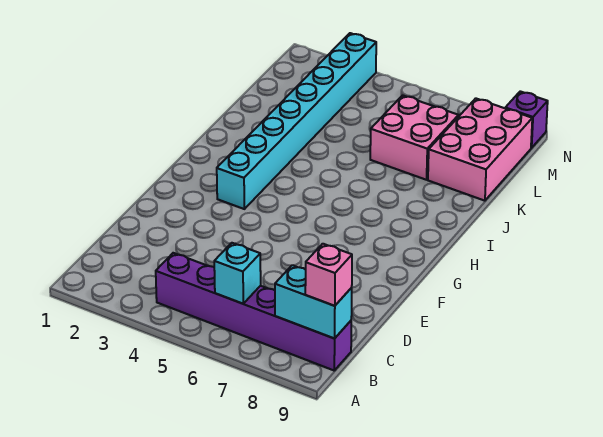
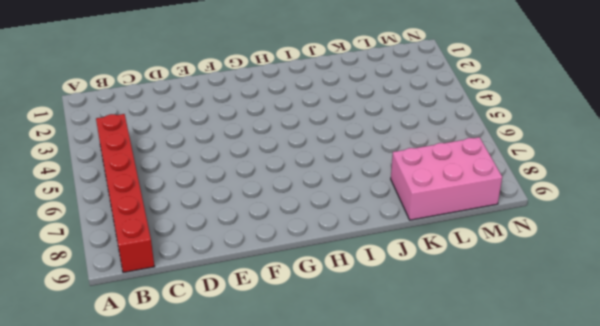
red brick B4:B9 level 1 -> purple brick B4:B9 level 1
none -> cyan brick G3:N3 level 1
none -> pink brick K6:L7 level 1

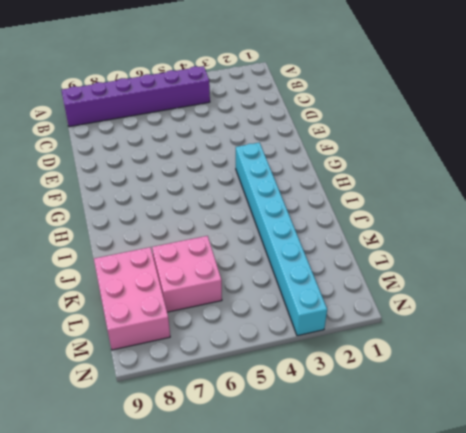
none -> purple brick N9 level 1
none -> cyan brick B6 level 2

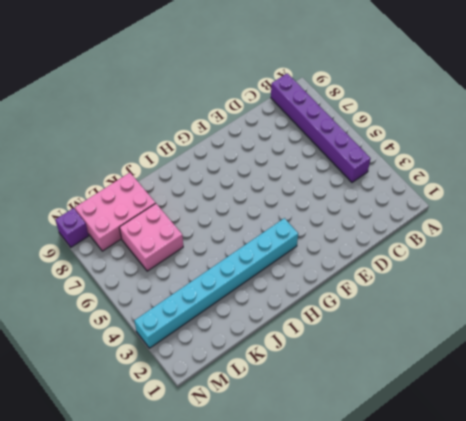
none -> cyan brick B6 level 2
none -> cyan brick B8:B9 level 2

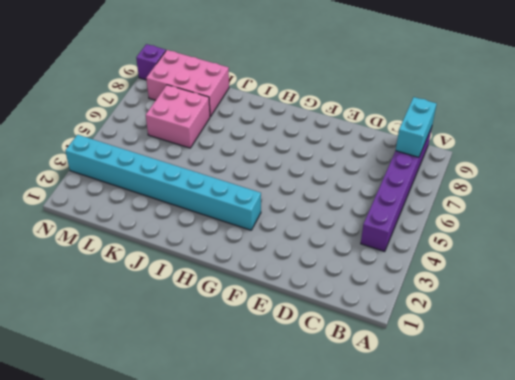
none -> cyan brick B6 level 2
none -> pink brick B9 level 3

